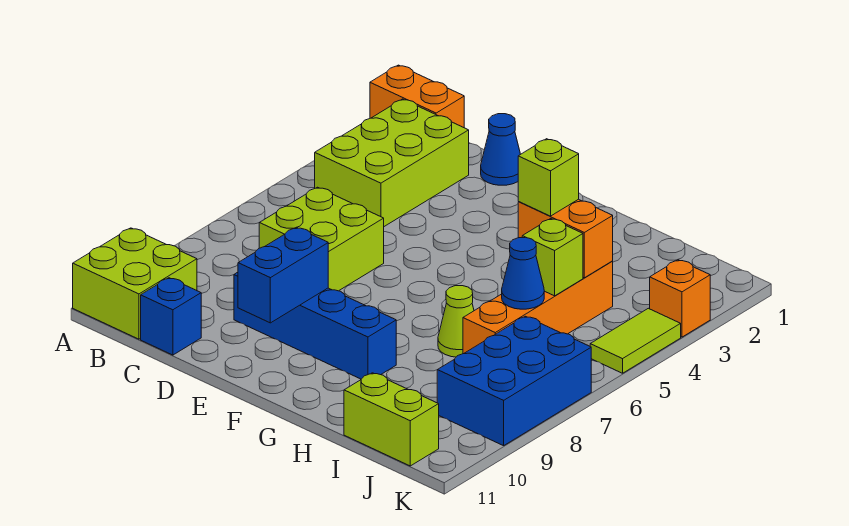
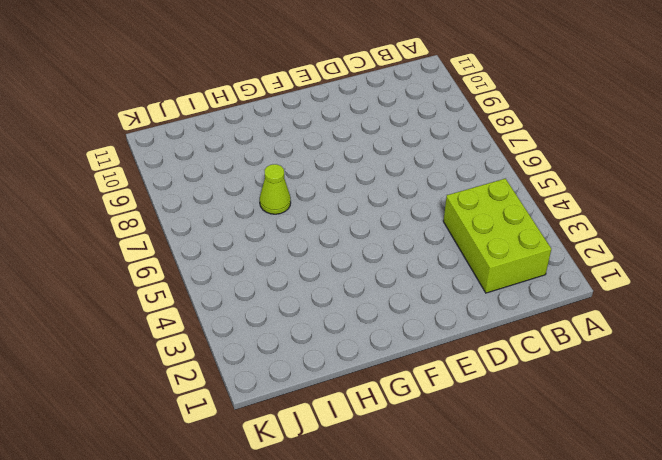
none -> orange brick A1:B1 level 1
none -> lime brick A10:B11 level 1
none -> lime brick C6:D7 level 1

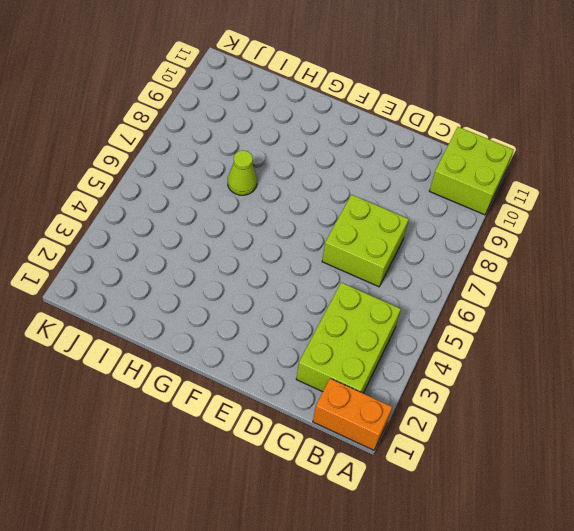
none -> blue brick C11 level 1
none -> blue cone D1 level 1
none -> blue brick D9:G9 level 1

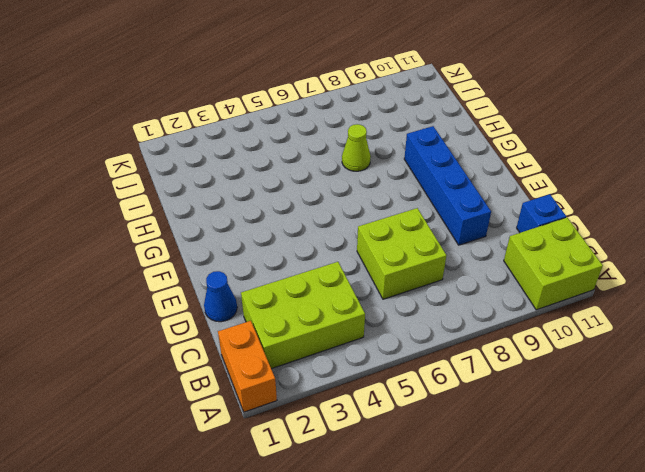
none -> orange brick I4:I7 level 1
none -> lime brick I11:J11 level 1
none -> blue brick J7:K9 level 1

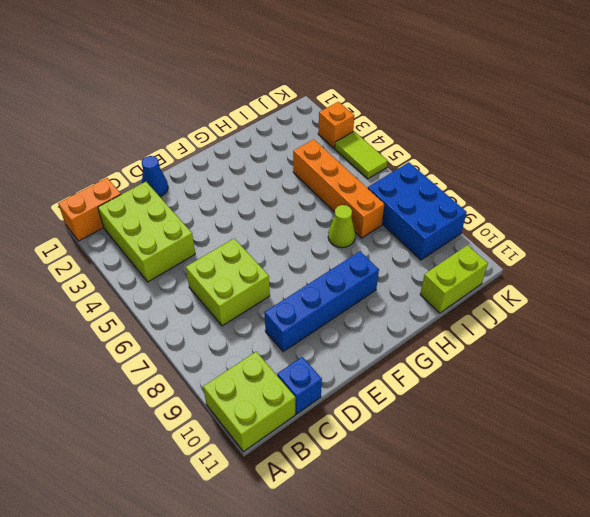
none -> blue brick E9:E10 level 2
none -> orange brick H4:I4 level 2
none -> lime brick I5 level 2

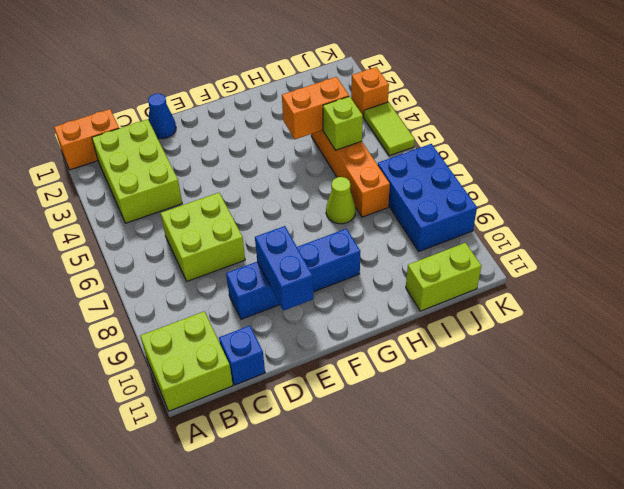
none -> blue cone I6 level 2
none -> lime brick H4 level 3

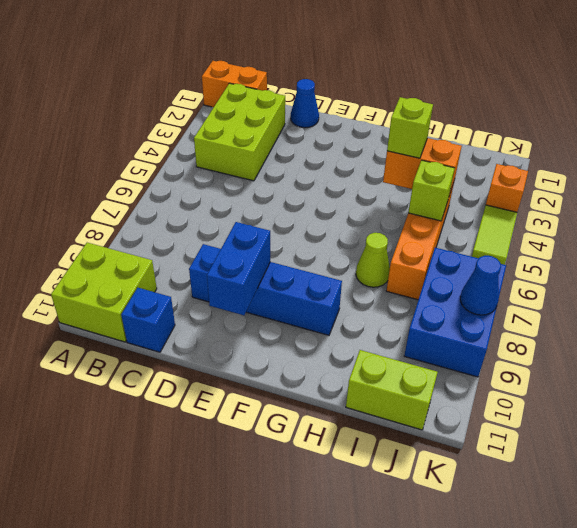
blue cone K8 level 2 -> blue cone I6 level 2
none -> lime brick C6:D7 level 1

